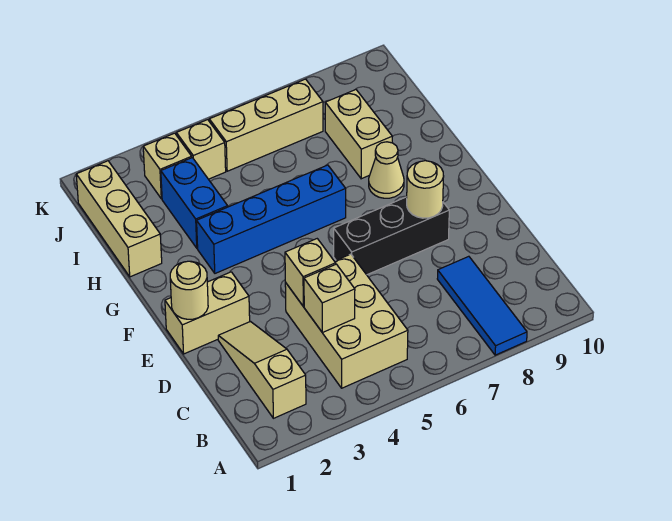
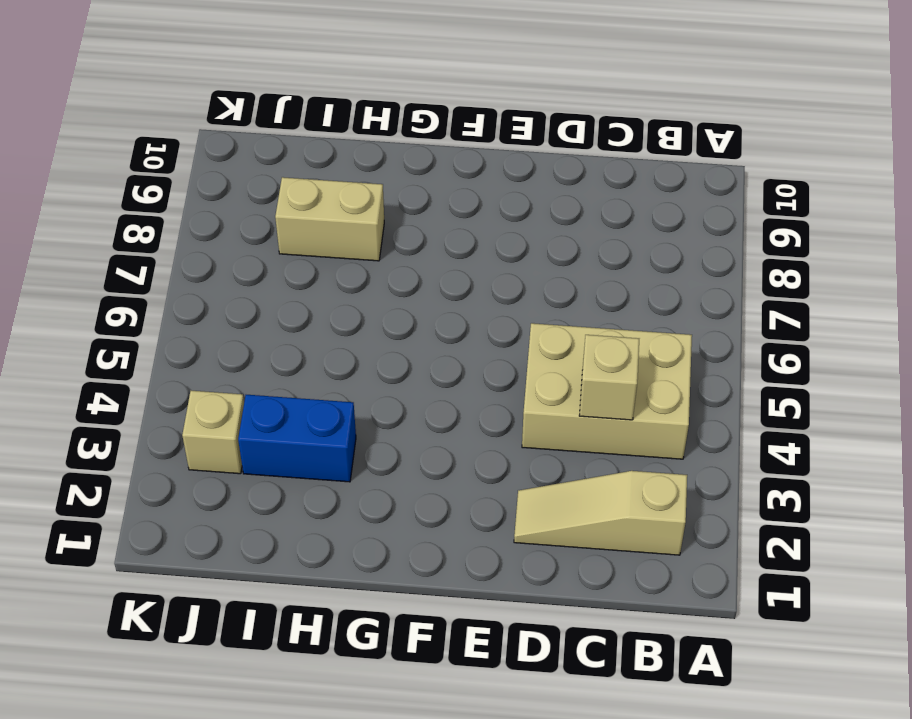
none -> blue tile A8:C8 level 1
none -> tan brick E1:E2 level 1
none -> black brick E6:E8 level 1

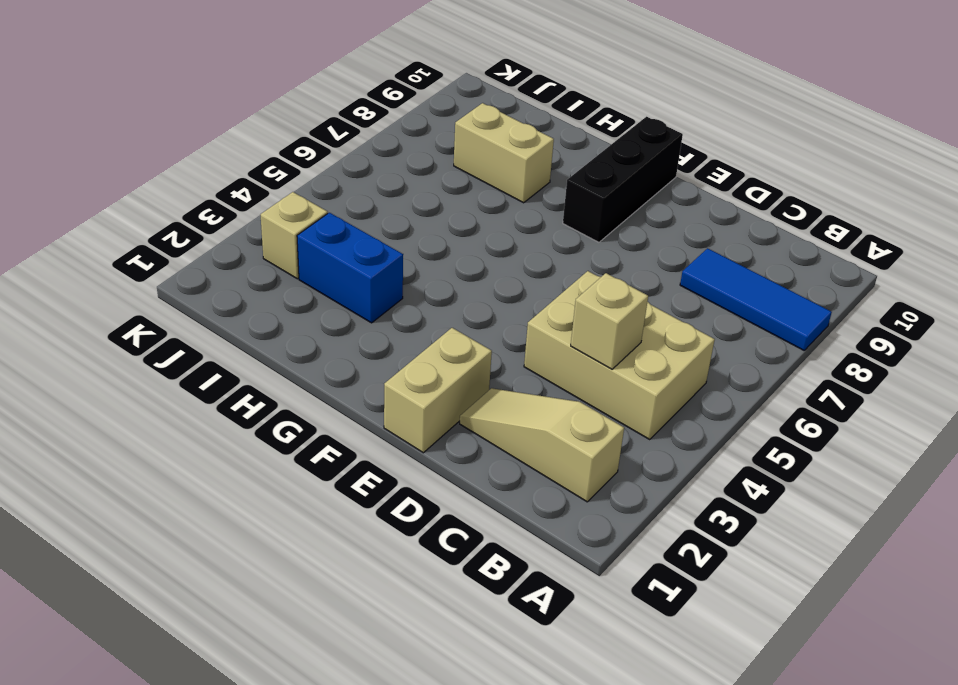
black brick F8:F10 level 1 -> black brick E6:E8 level 1
none -> blue brick G3:G6 level 1
none -> tan cone G8 level 1
none -> tan brick H1:J1 level 1

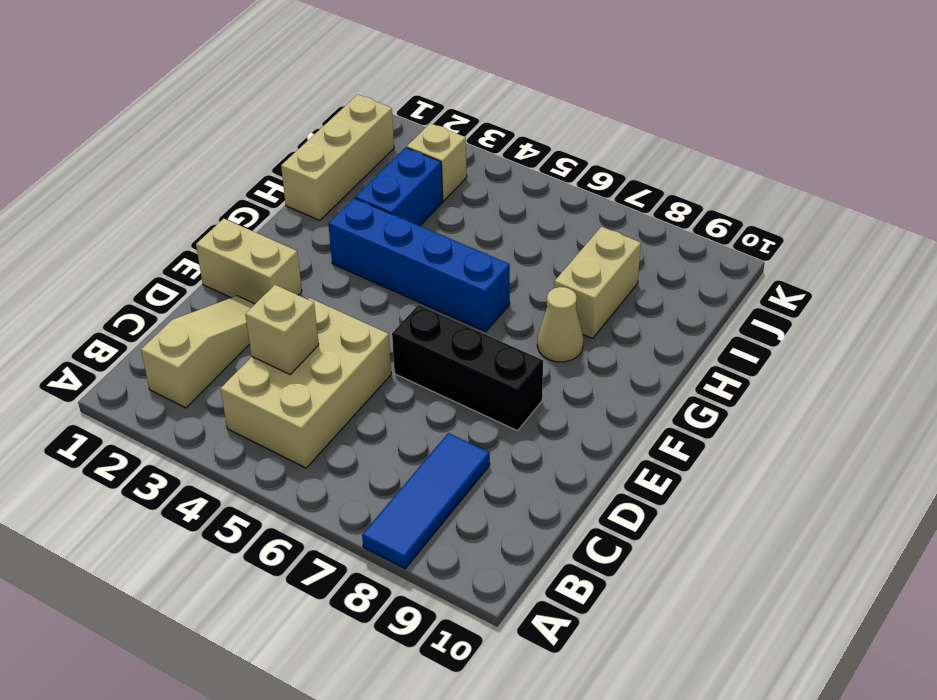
none -> tan brick J4 level 1
none -> tan brick J5:J7 level 1
none -> tan brick D4 level 2

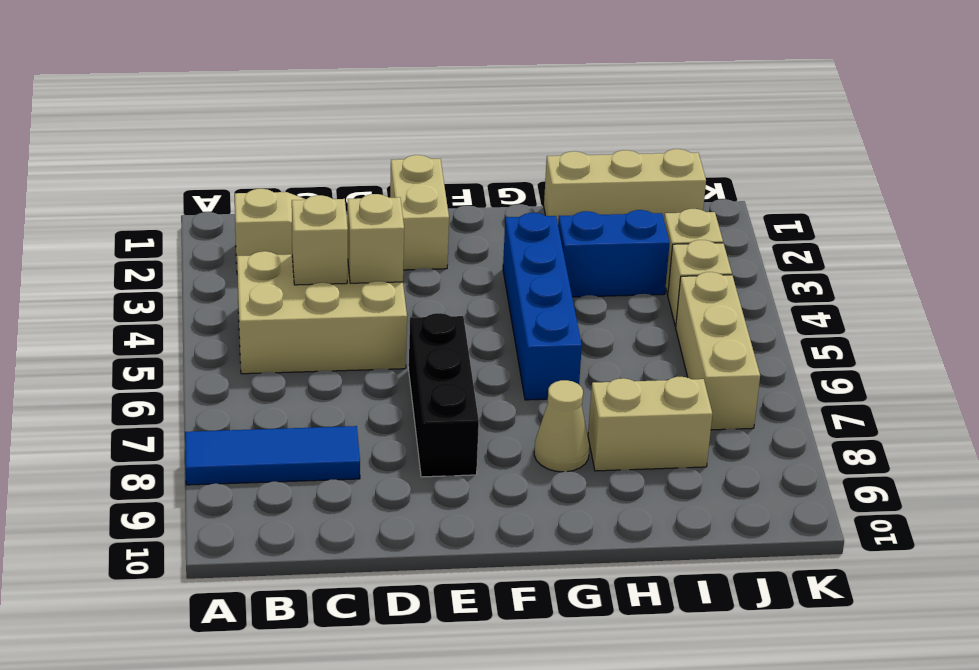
none -> tan round brick E1 level 2
none -> tan round brick E8 level 2

